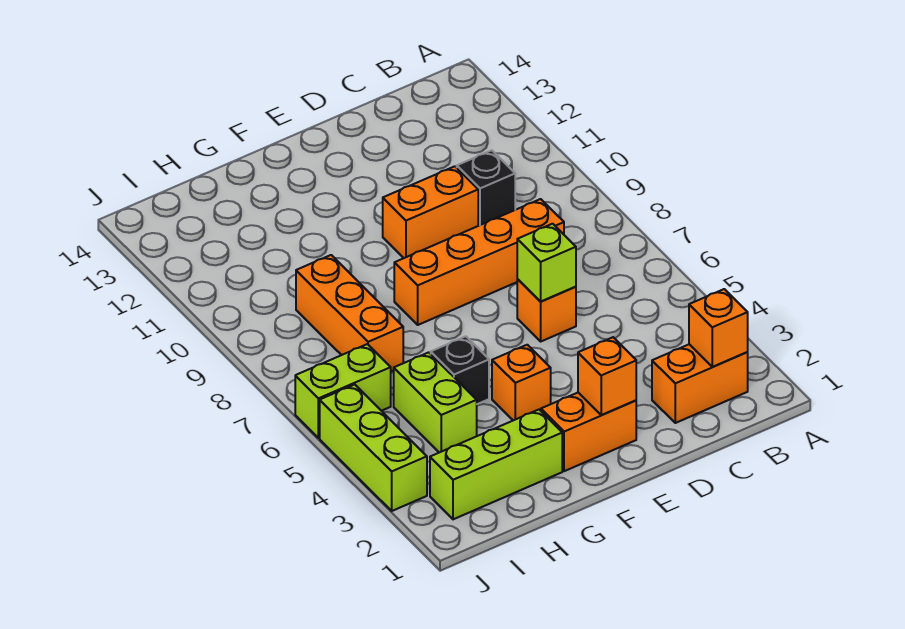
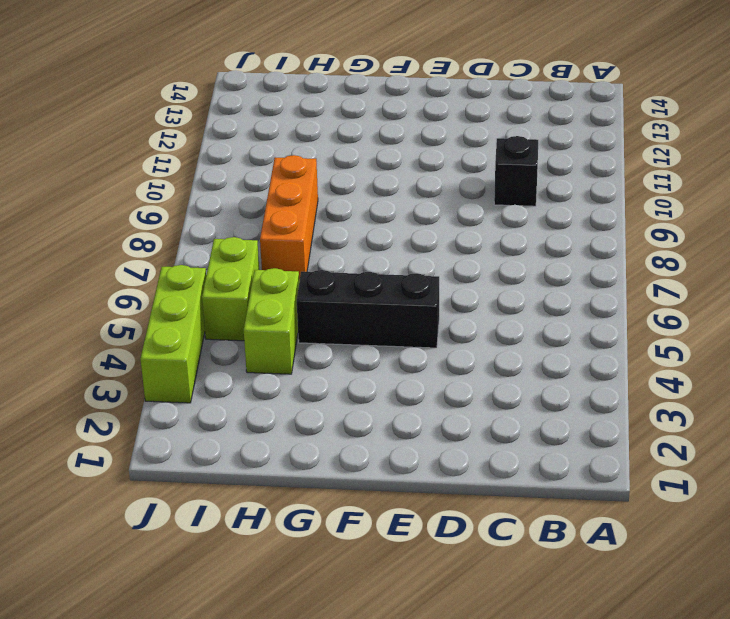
black brick E5:G5 level 1 -> black brick G5 level 1
lime brick I5:I6 level 1 -> lime brick I6:J6 level 1
none -> orange brick B2:C2 level 1
none -> orange brick C8:F8 level 1
none -> orange brick D6 level 1

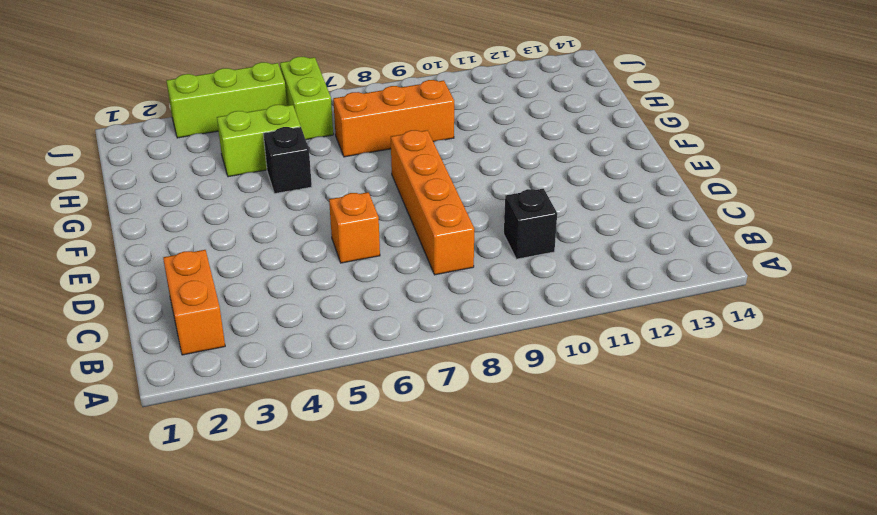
none -> orange brick D10:E10 level 1
none -> orange brick E2:F2 level 1
none -> orange brick F4 level 1

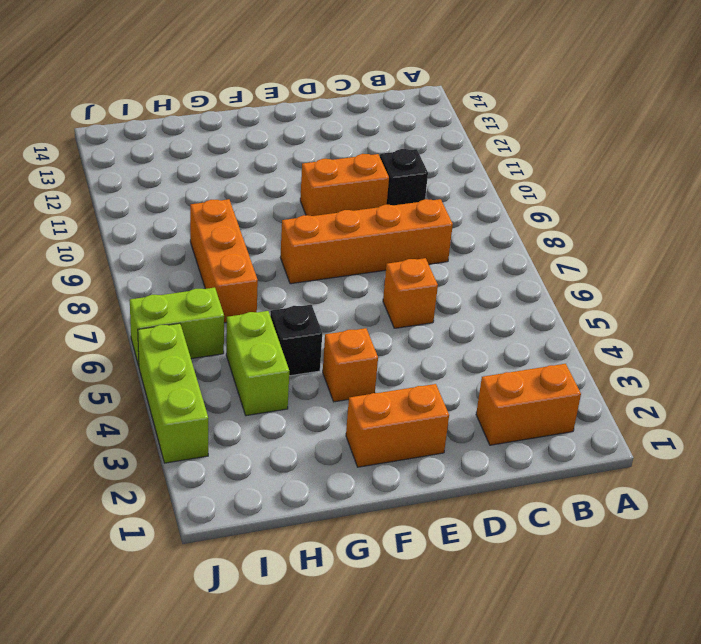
none -> lime brick G2:I2 level 1
none -> orange brick B2 level 2
none -> lime brick D6 level 2

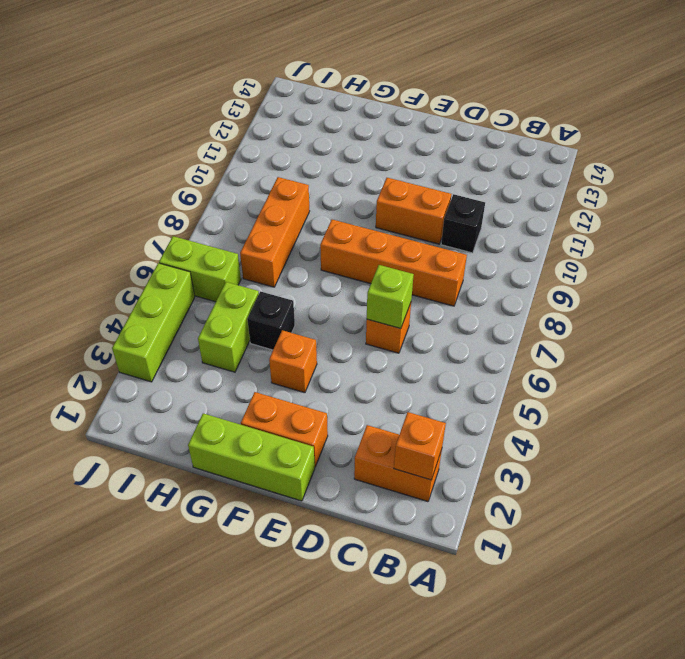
lime brick E1:G1 level 1 -> lime brick G2:I2 level 1
none -> orange brick E2 level 2

